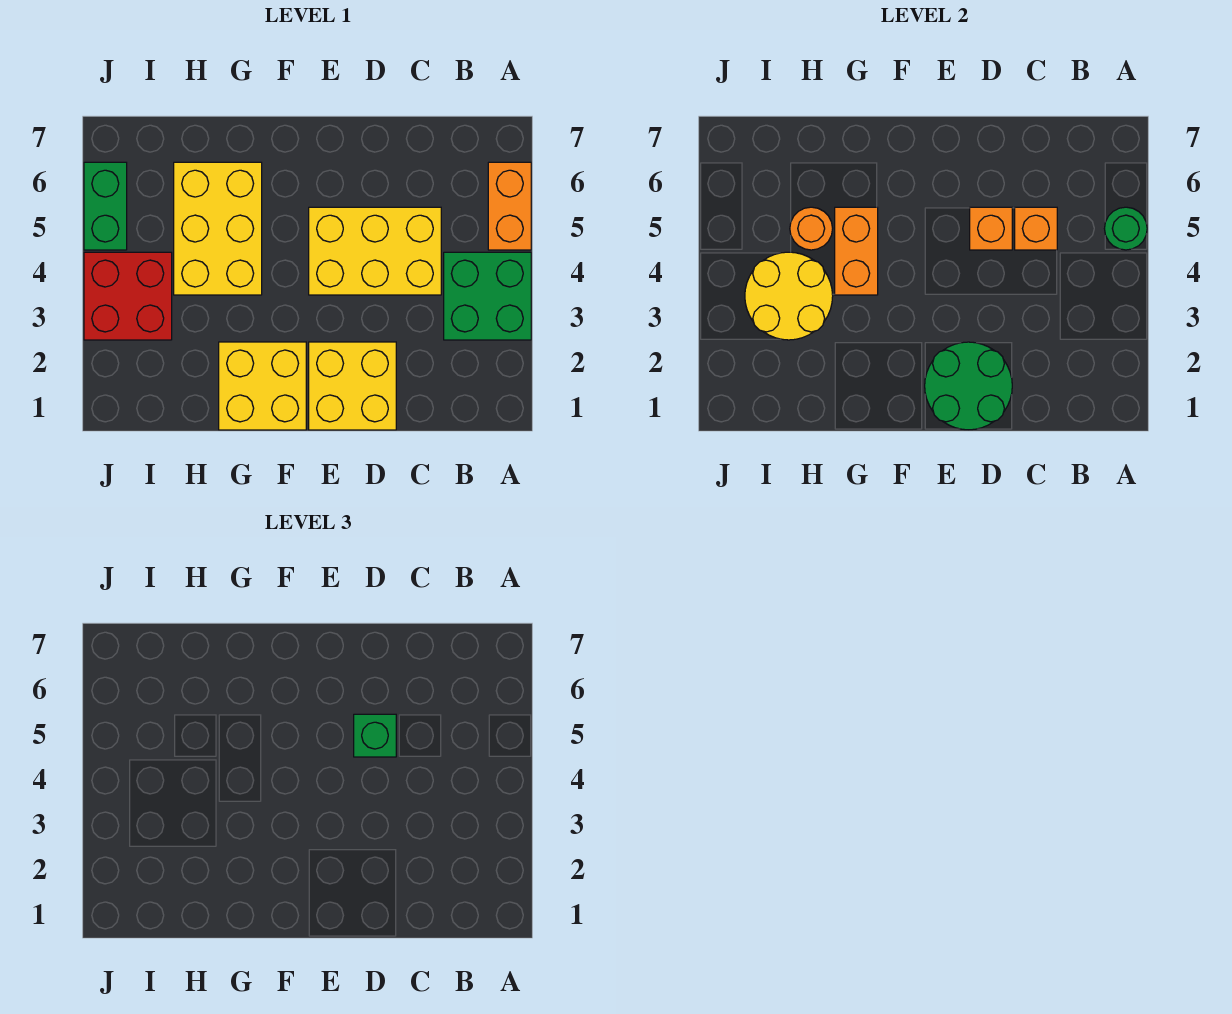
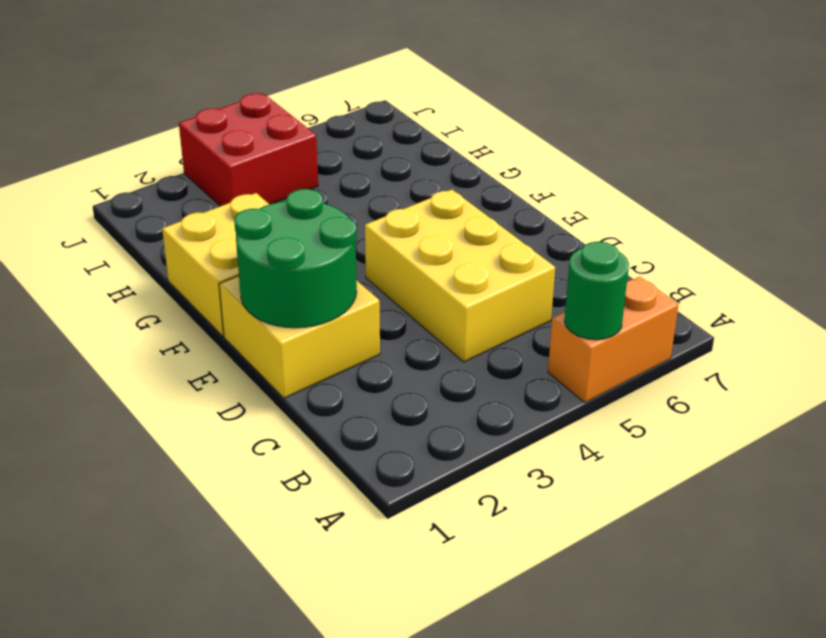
none -> green brick A3:B4 level 1
none -> yellow brick G4:H6 level 1
none -> green brick J5:J6 level 1

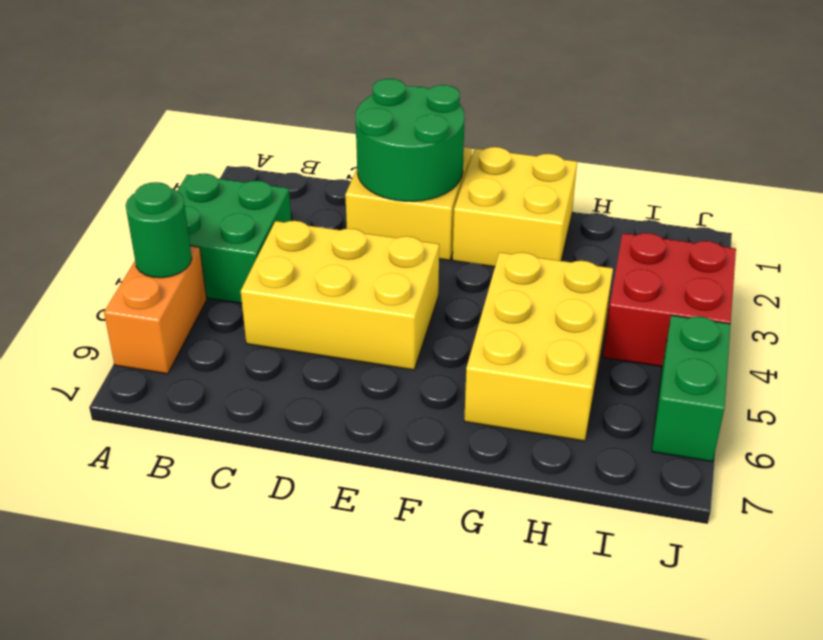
none -> orange brick C5 level 2
none -> orange brick D5 level 2
none -> orange brick G4:G5 level 2

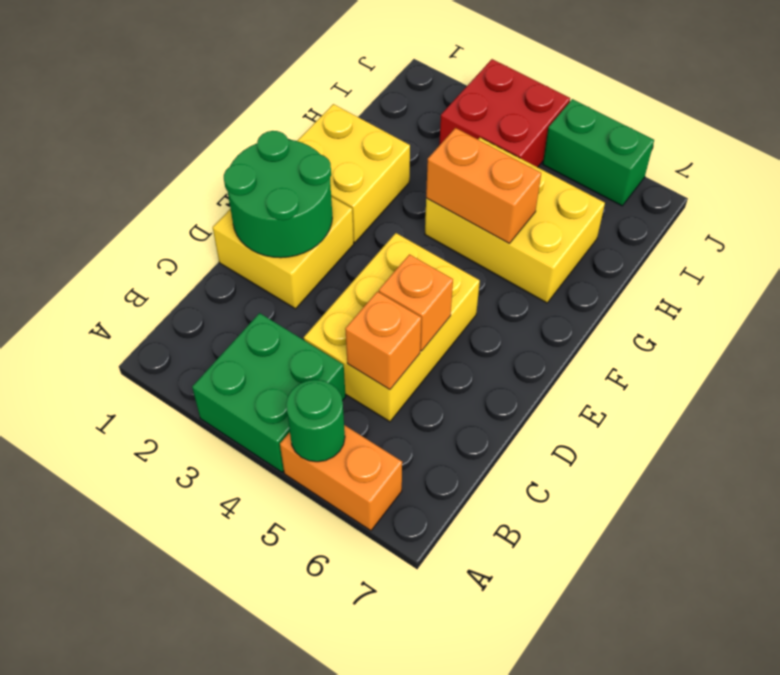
none -> yellow round brick H3:I4 level 2
none -> orange round brick H5 level 2
none -> green brick D5 level 3

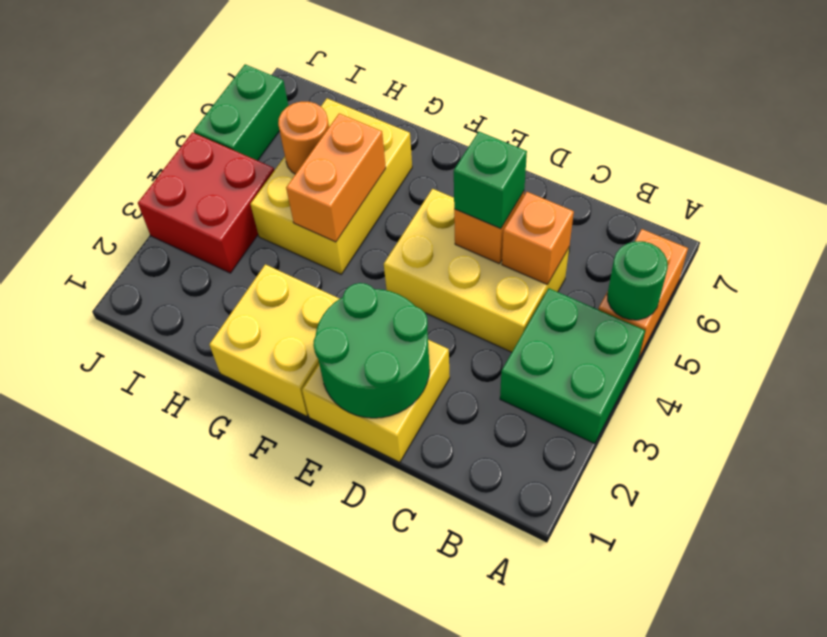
none -> yellow round brick H3:I4 level 2

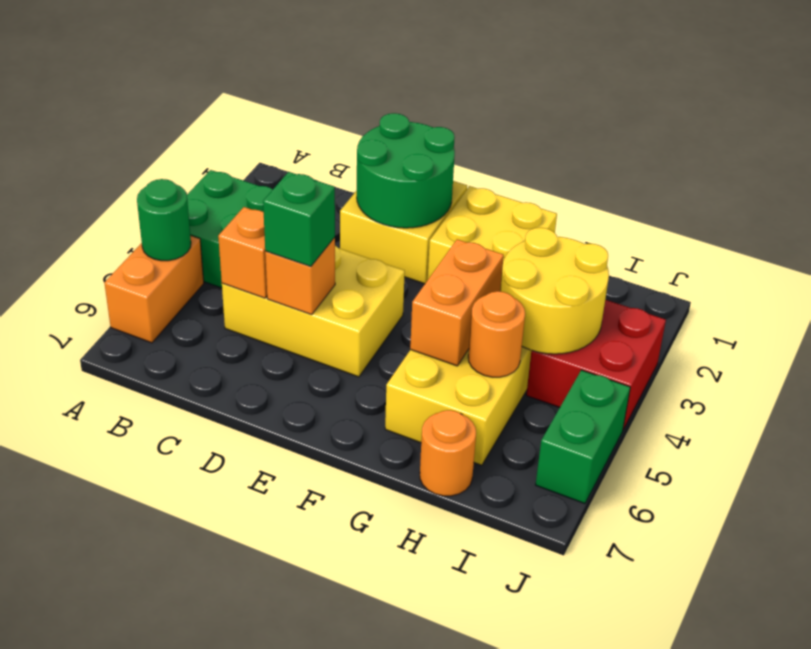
orange round brick H7 level 1 -> none

